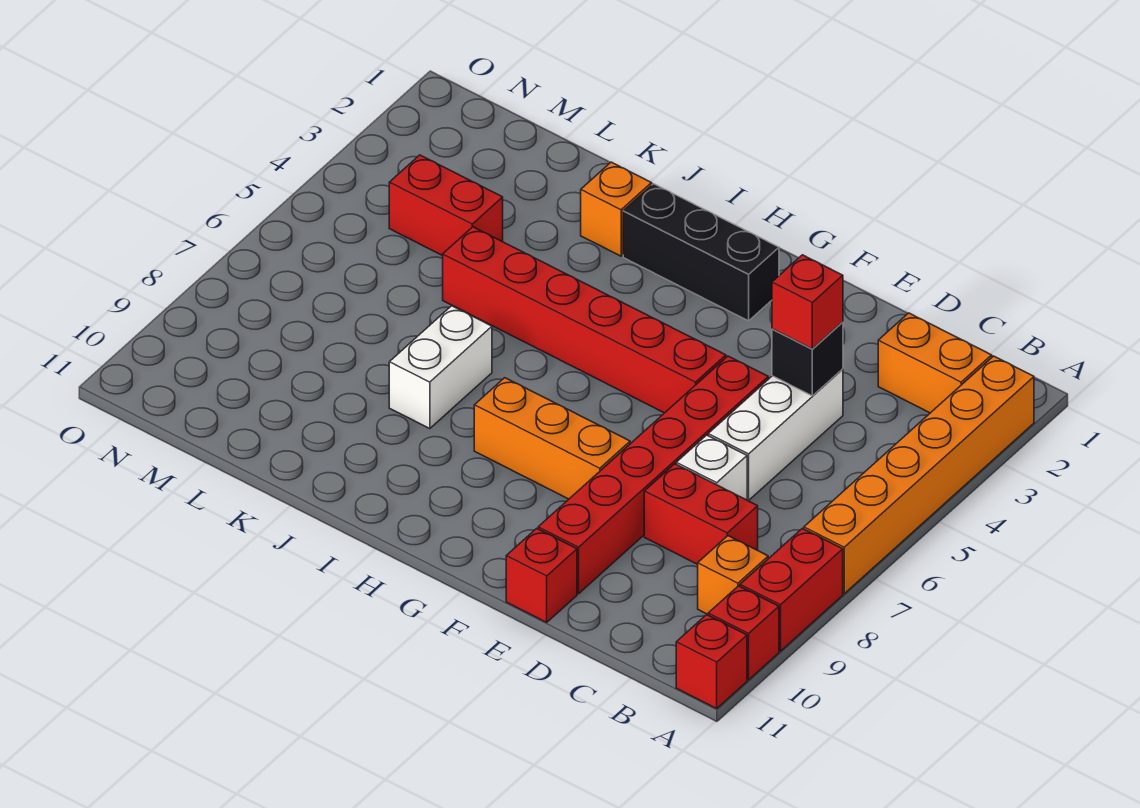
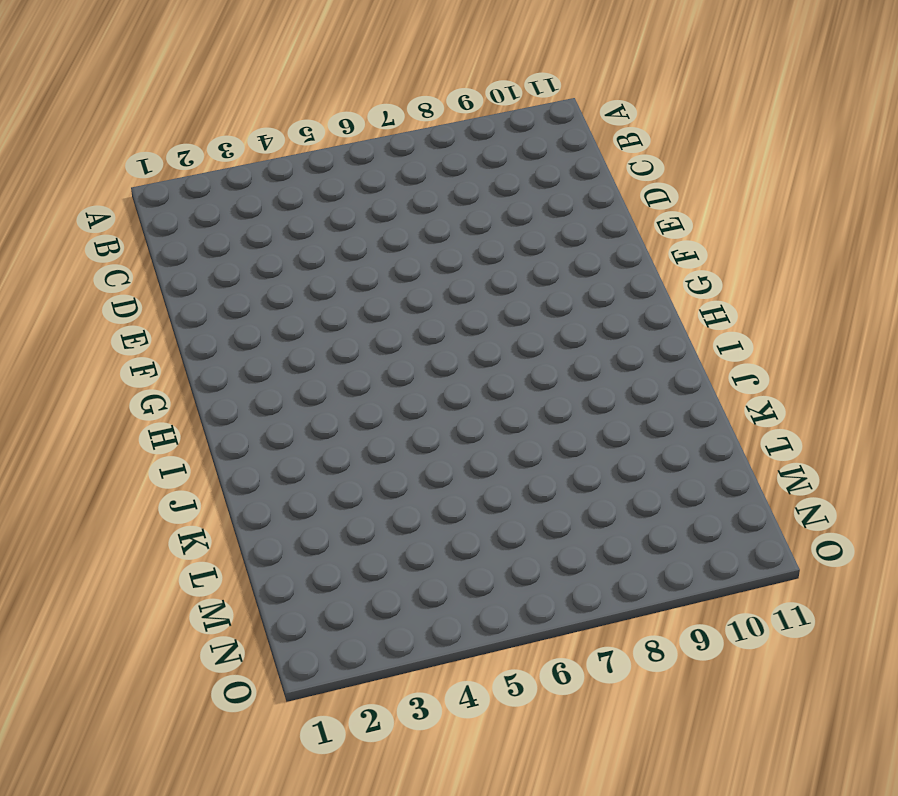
none -> orange brick A2:A7 level 1
none -> red brick A8:A9 level 1
none -> red brick A10 level 1

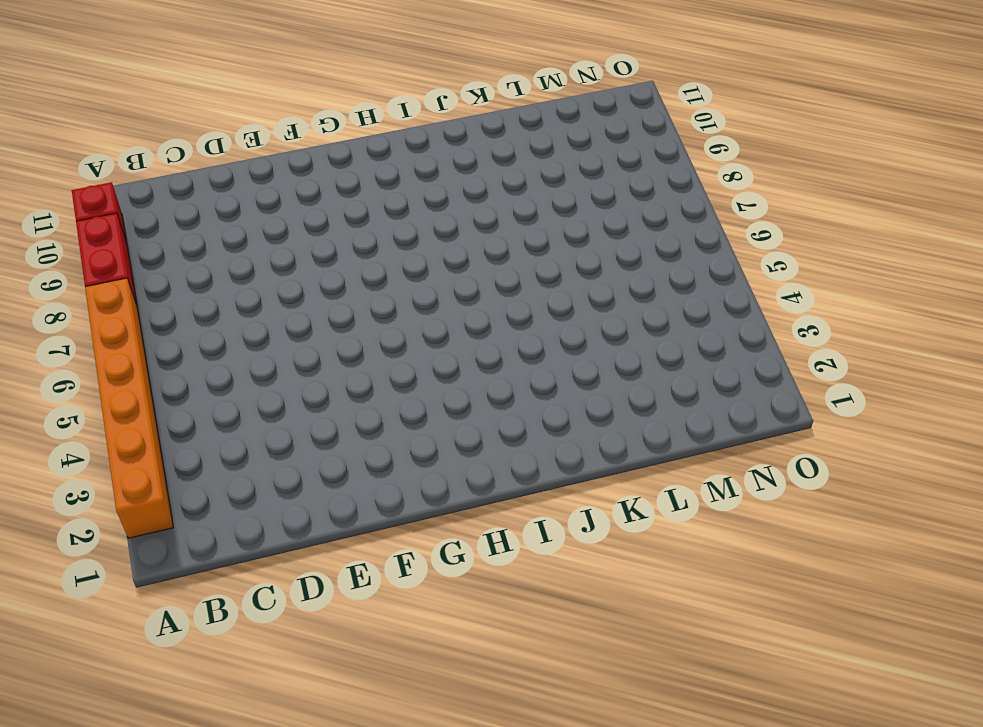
none -> red brick A11 level 1
none -> orange brick B2:C2 level 1
none -> orange brick B9 level 1

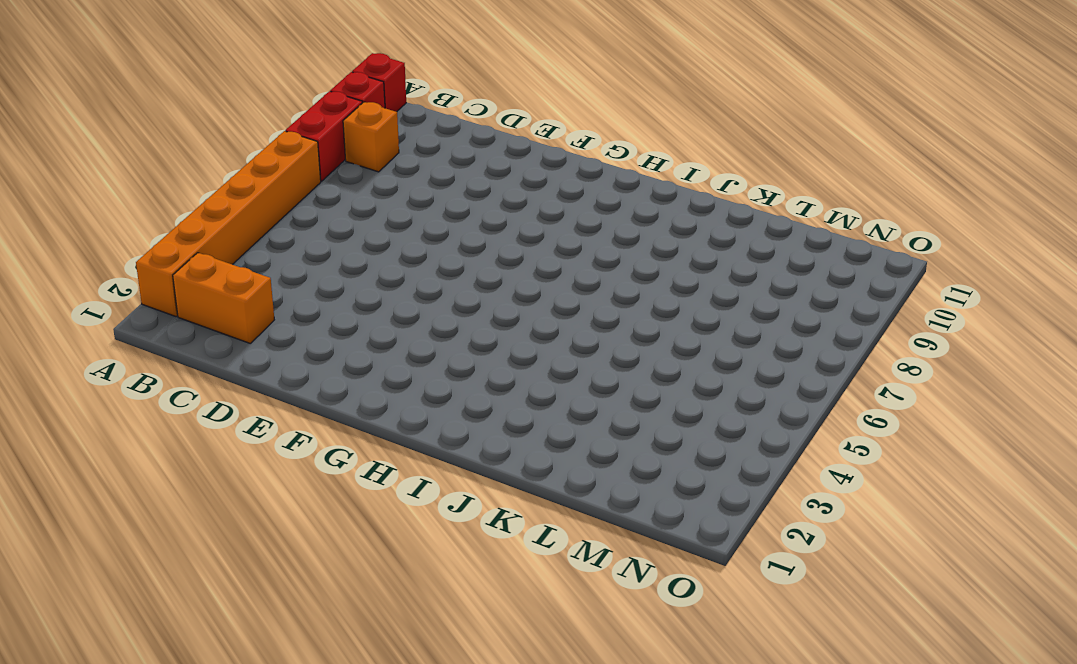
none -> red brick C8:D8 level 1
none -> white brick D4:D6 level 1
none -> white brick D7 level 1

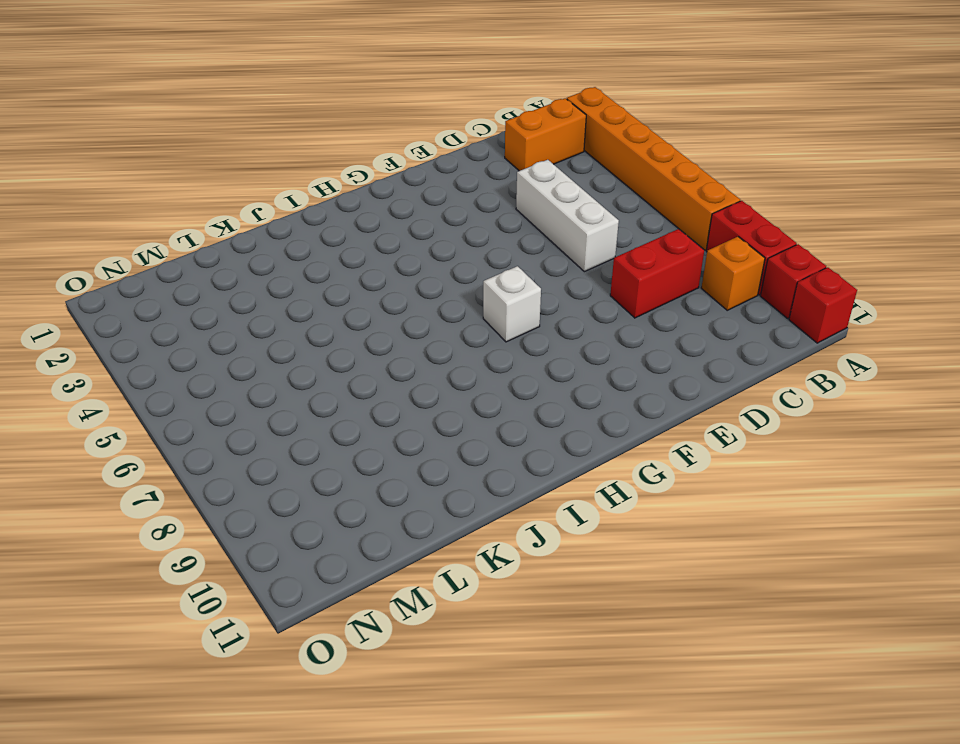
white brick G7 level 1 -> white brick D7 level 1
none -> red brick E5:E10 level 1
none -> red brick E11 level 1
none -> red brick F5:K5 level 1

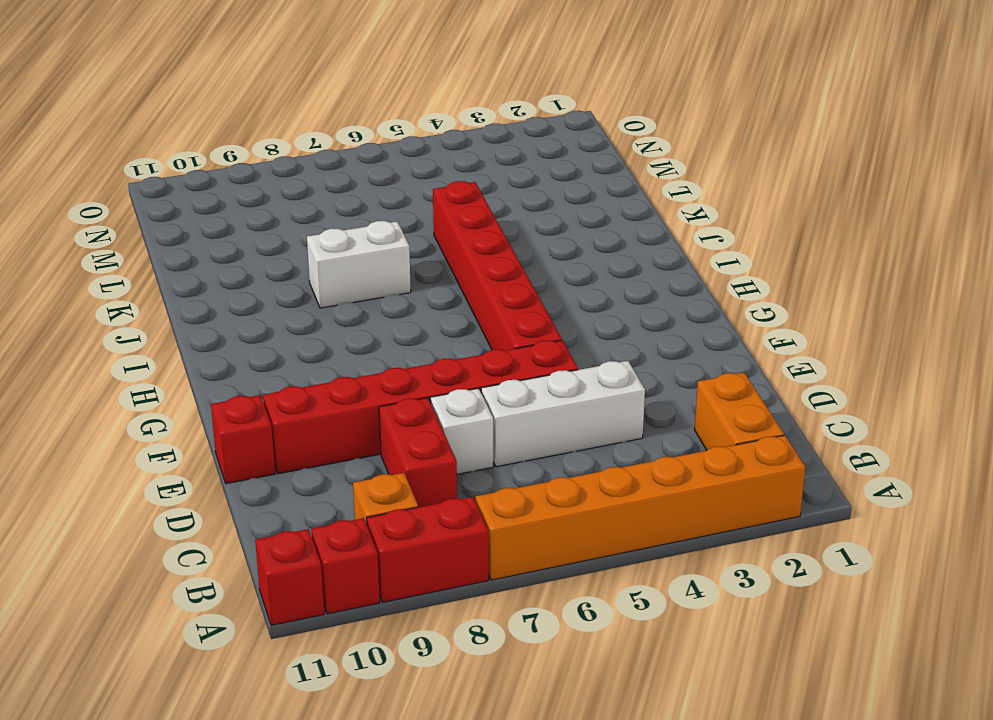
none -> orange brick F8:H8 level 1
none -> black brick G2:I2 level 1
none -> orange brick J2 level 1

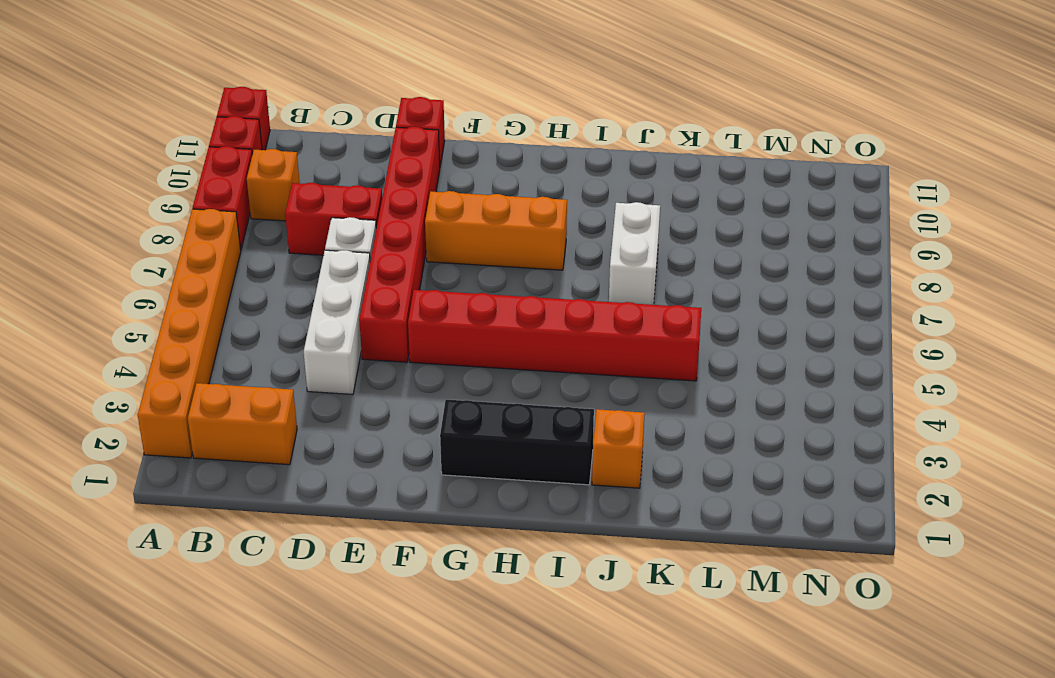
none -> red brick L4:M4 level 1
none -> black brick D4 level 2
none -> red brick D4 level 3

